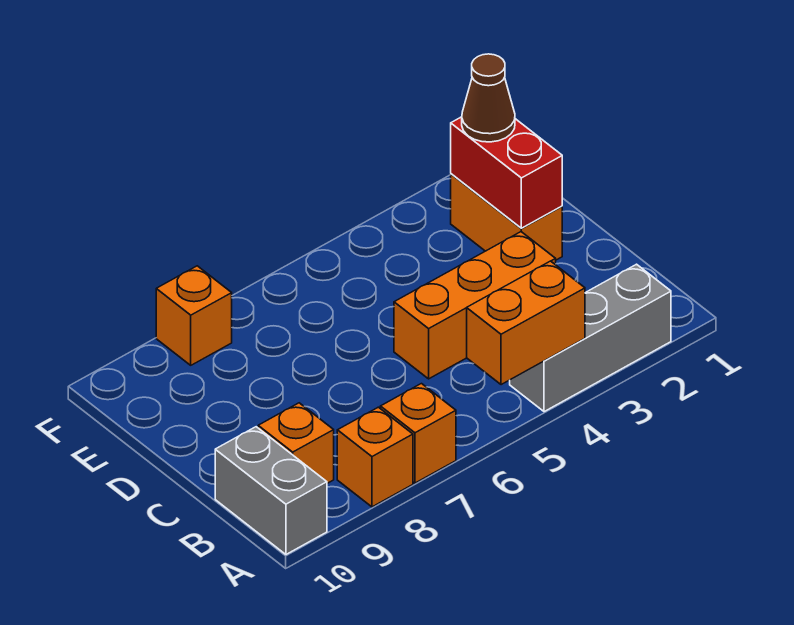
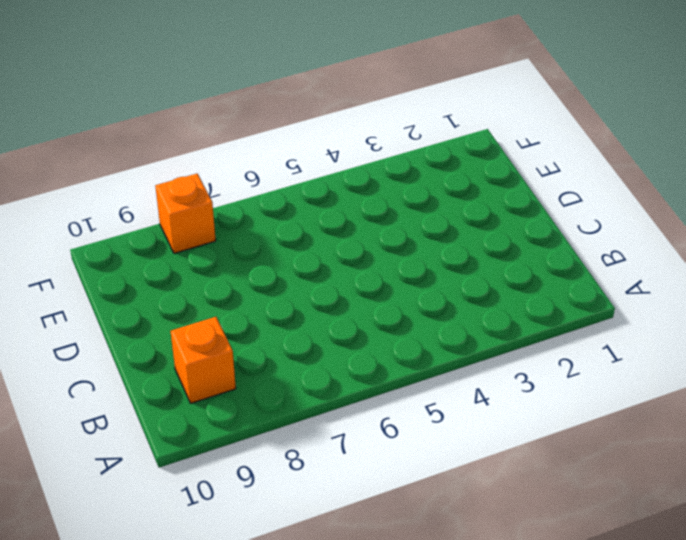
none -> grey brick A2:A4 level 1
none -> orange brick A7 level 1

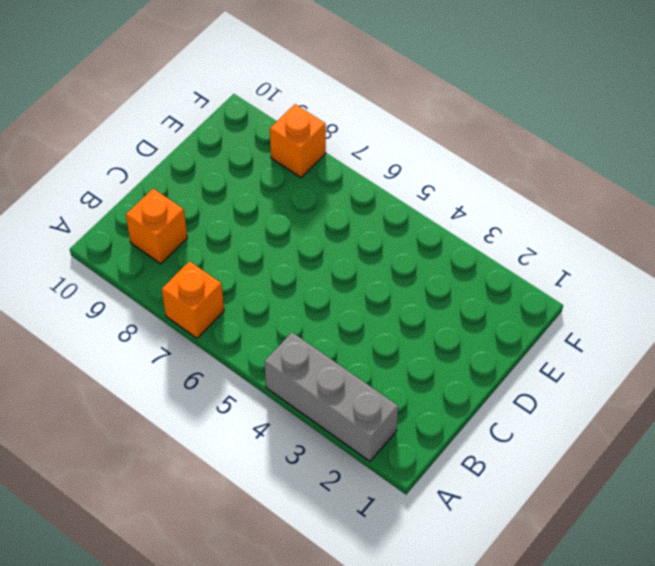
none -> orange brick A8 level 1
none -> grey brick A10:B10 level 1

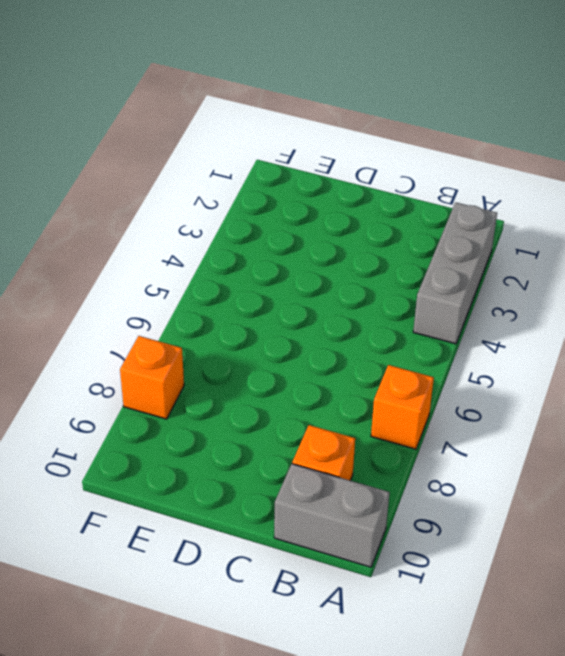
none -> orange brick A8 level 1
none -> orange brick C3:C5 level 1

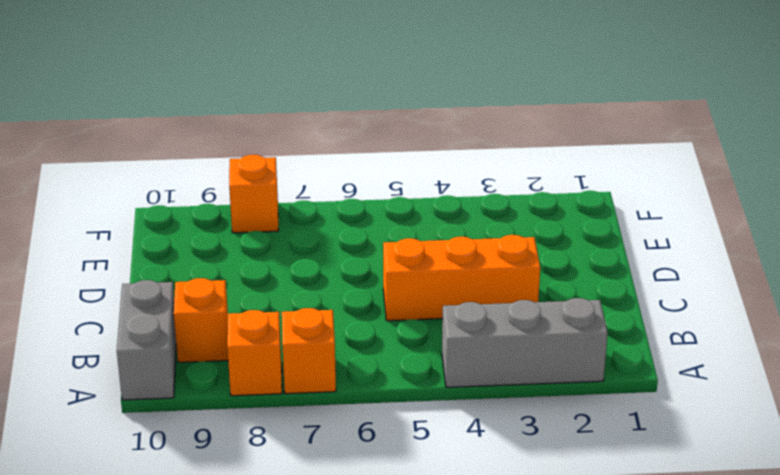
none -> orange brick D2:E2 level 1
none -> orange brick A4:A5 level 2

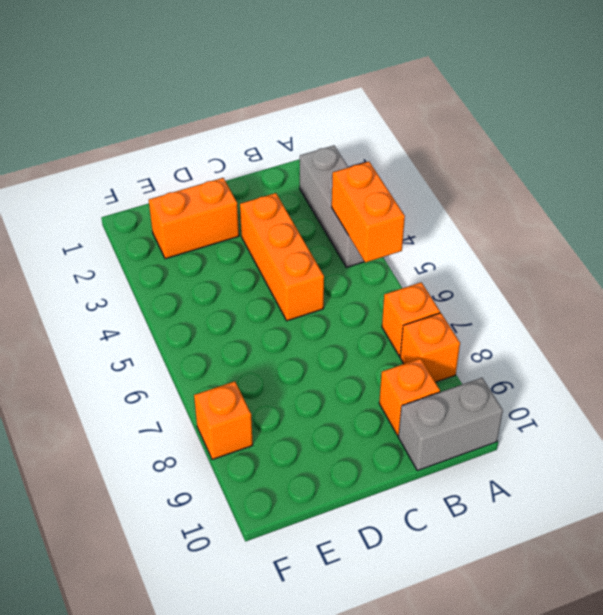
none -> red brick D2:E2 level 2
none -> brown cone E2 level 3

